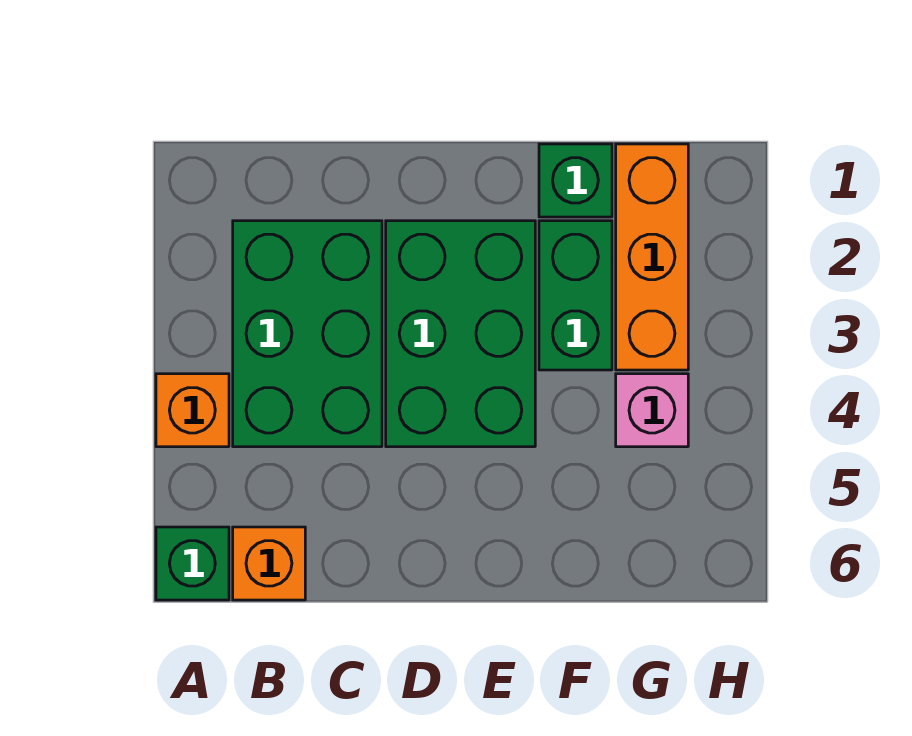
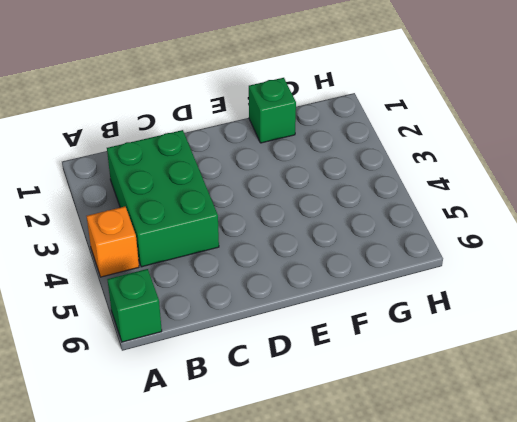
none -> orange brick B6 level 1
none -> green brick D2:E4 level 1

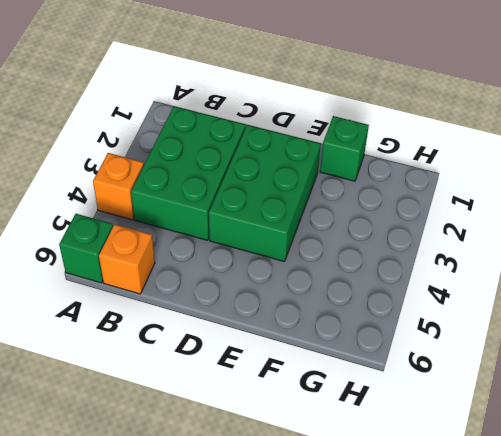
none -> green brick F2:F3 level 1
none -> orange brick G1:G3 level 1

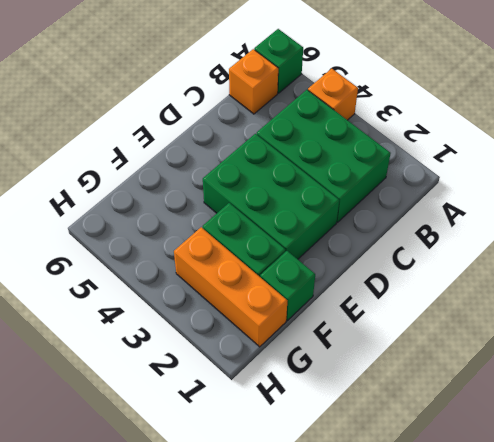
none -> pink brick G4 level 1

